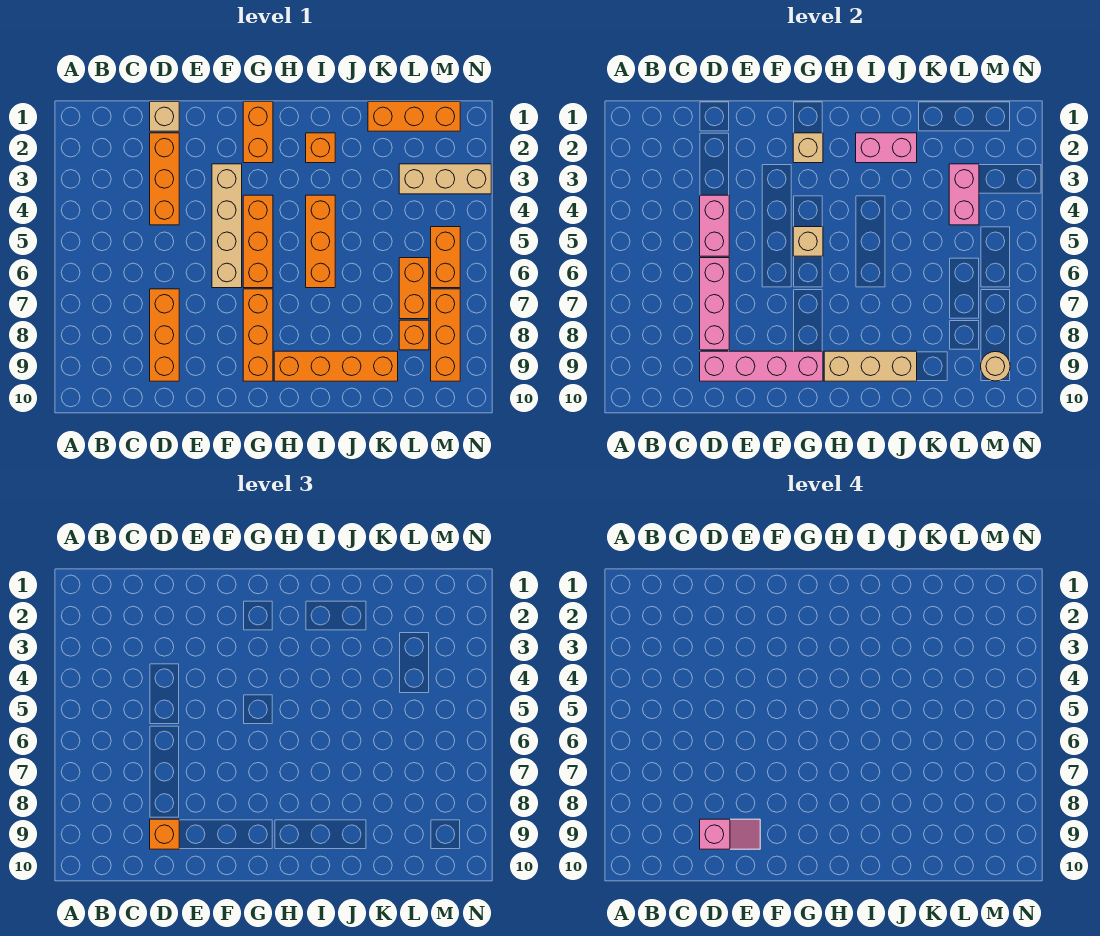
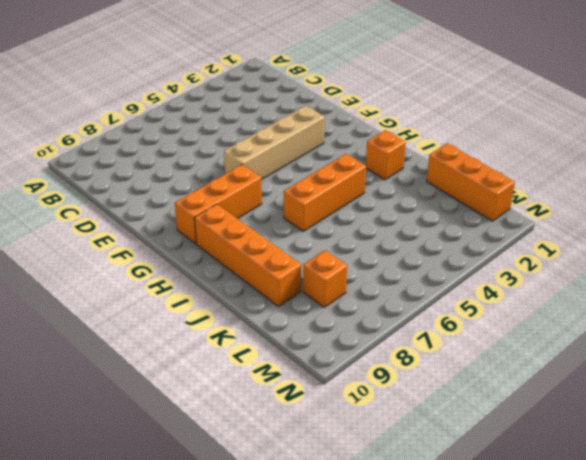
none -> tan brick D1 level 1
none -> orange brick D2:D4 level 1
none -> orange brick D7:D9 level 1

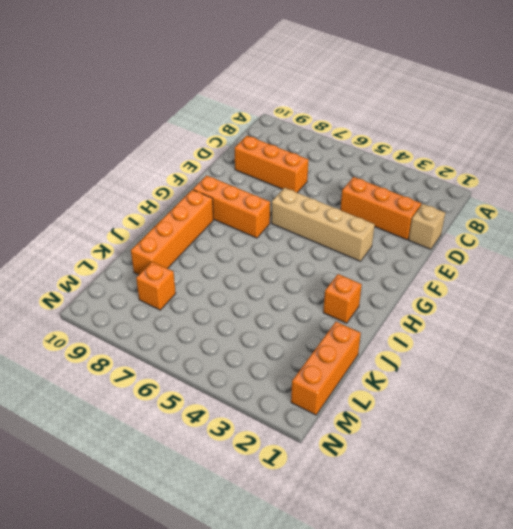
none -> orange brick G1:G2 level 1
none -> orange brick G4:G6 level 1
none -> orange brick I4:I6 level 1

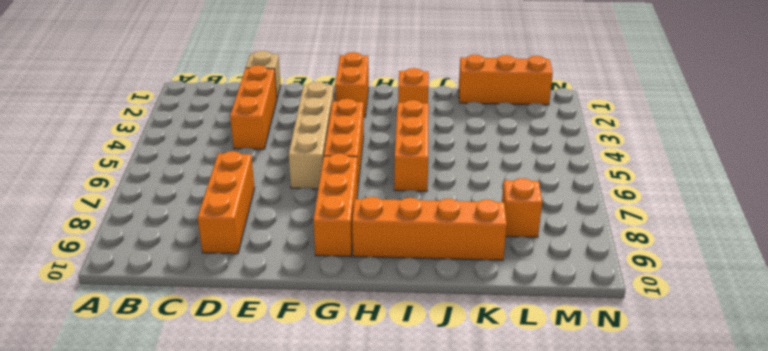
none -> tan brick L3:N3 level 1
none -> orange brick L6:L7 level 1
none -> orange brick M5:M6 level 1

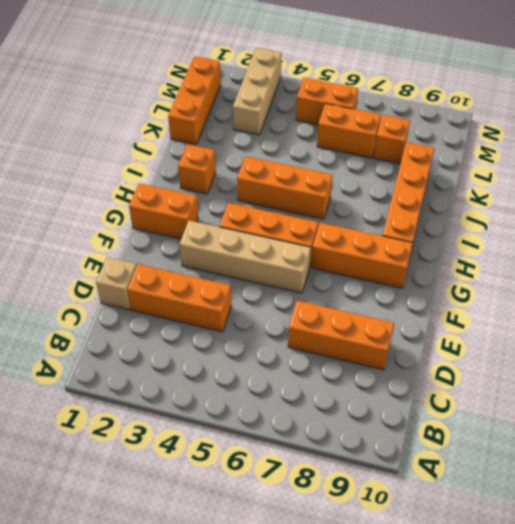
none -> orange brick M7:M9 level 1
none -> pink brick D4:D5 level 2
none -> pink brick D6:D8 level 2

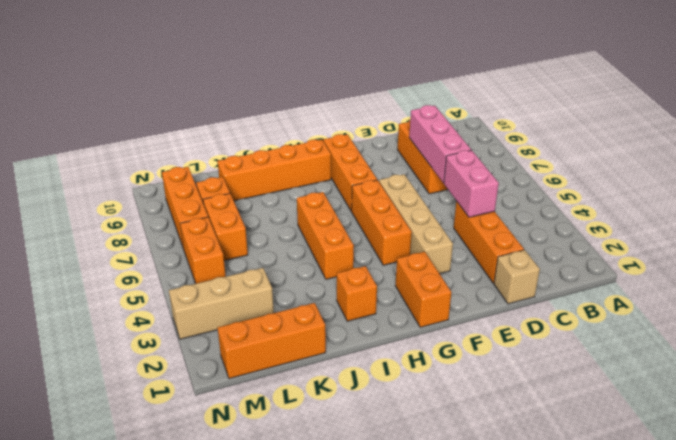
none -> pink brick D9:G9 level 2
none -> tan brick G2 level 2
none -> tan brick G5 level 2

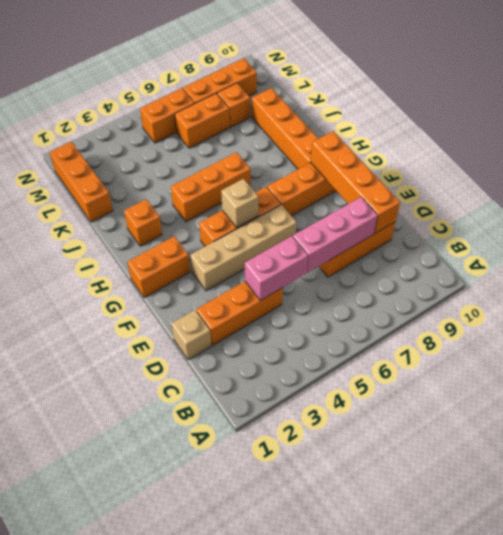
orange brick D9:G9 level 2 -> pink brick D9:G9 level 2
none -> tan brick L3:N3 level 1
none -> tan brick G2 level 2
none -> tan brick H9:J9 level 2

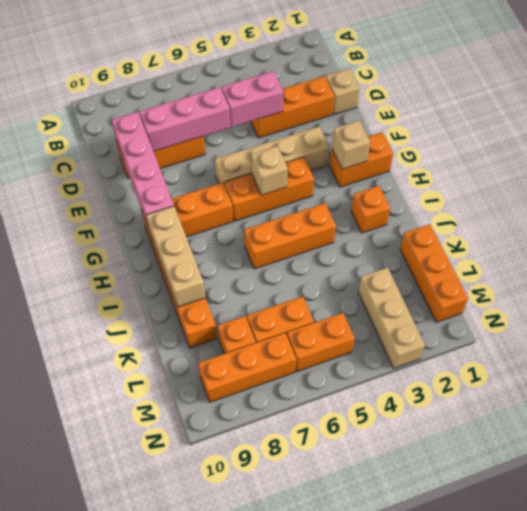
none -> pink brick I2:J2 level 2
none -> pink brick L3:L4 level 2
none -> tan round brick M9 level 2

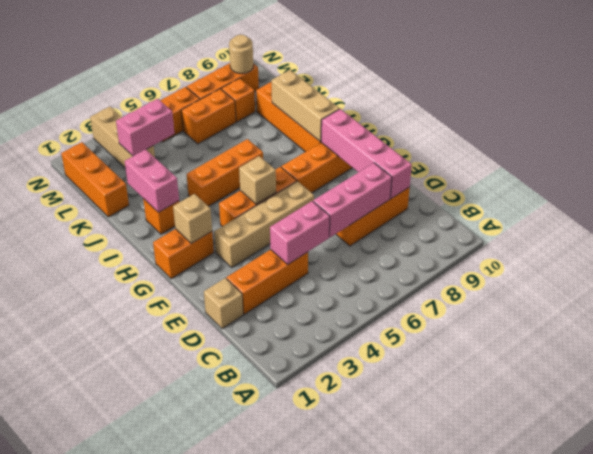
none -> orange brick D9 level 3
none -> pink slope D9:E9 level 4 top D

